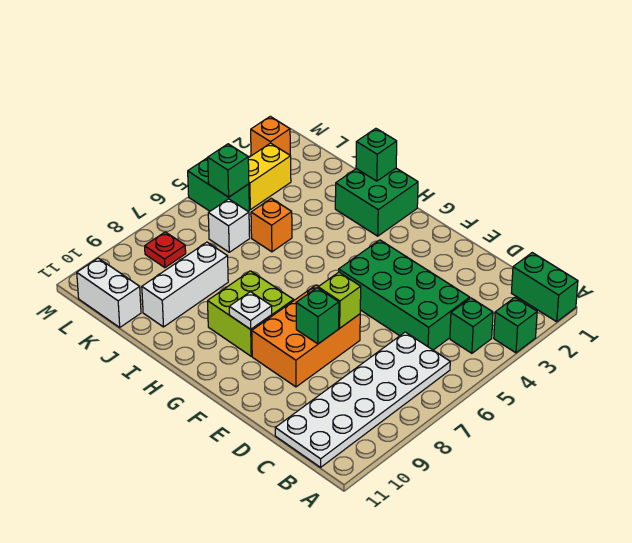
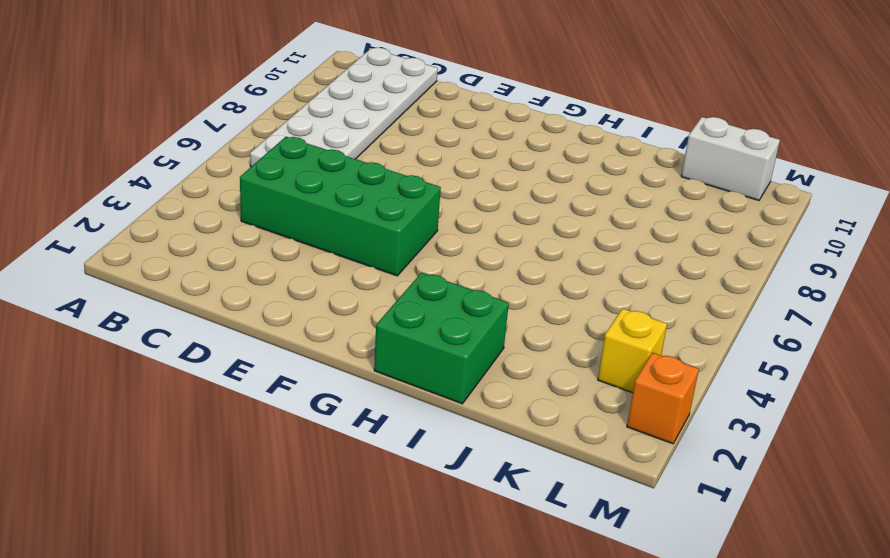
yellow brick L3 level 1 -> yellow brick L3:L4 level 1
none -> green brick A1:B1 level 1
none -> green brick A3 level 1
none -> green brick B4 level 1

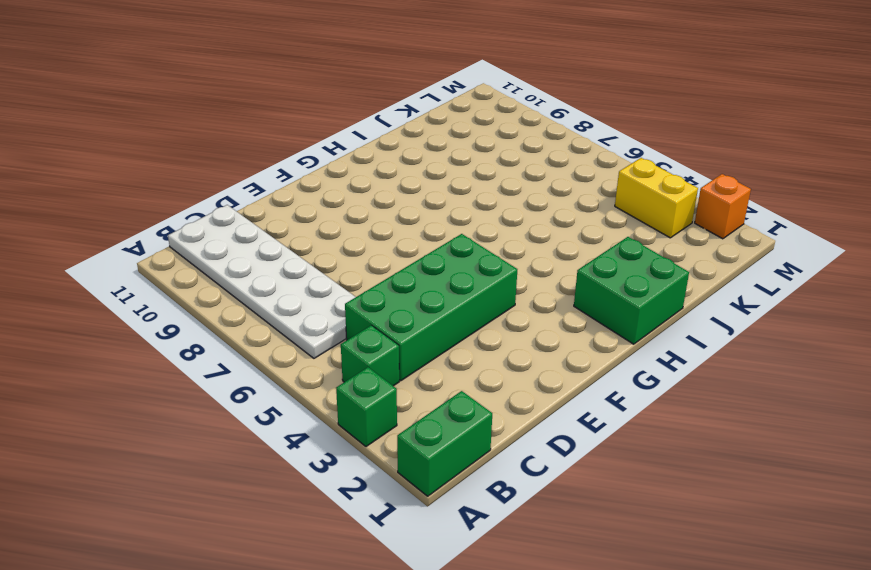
none -> orange brick E7:F9 level 1
none -> lime brick G8:H9 level 1
none -> orange brick J5 level 1

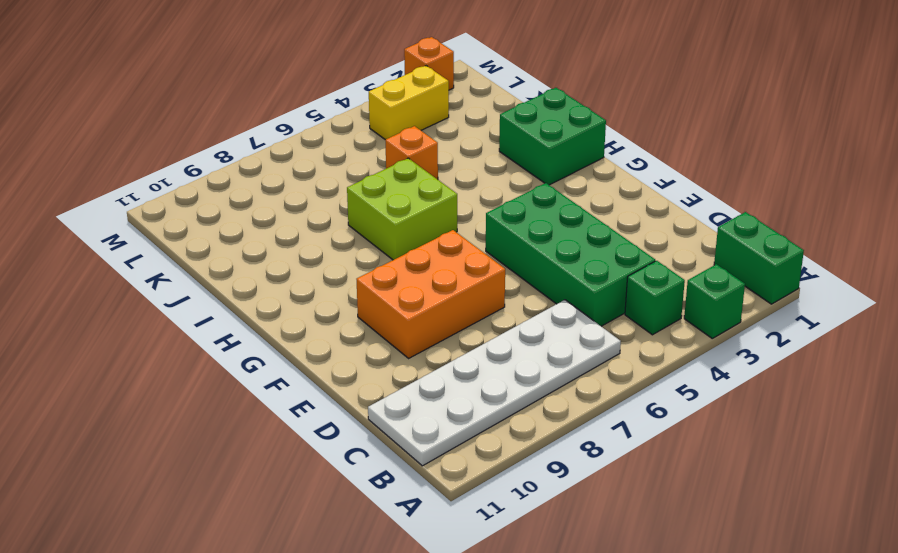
lime brick H6:I7 level 1 -> lime brick G8:H9 level 1
none -> white brick J8:J10 level 1
none -> white brick K6 level 1
none -> white brick K11:L11 level 1

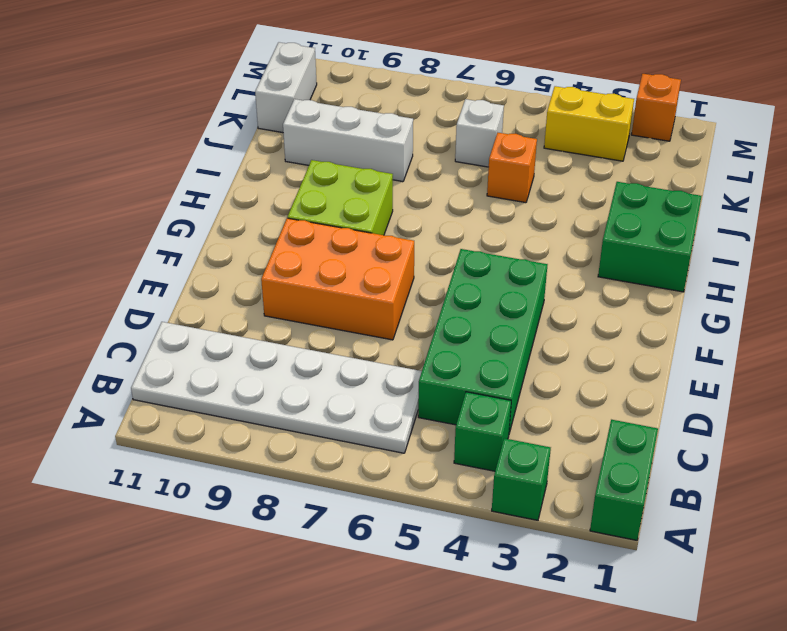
none -> green brick L5:M5 level 1
none -> red plate L8 level 1
none -> lime brick E7 level 2

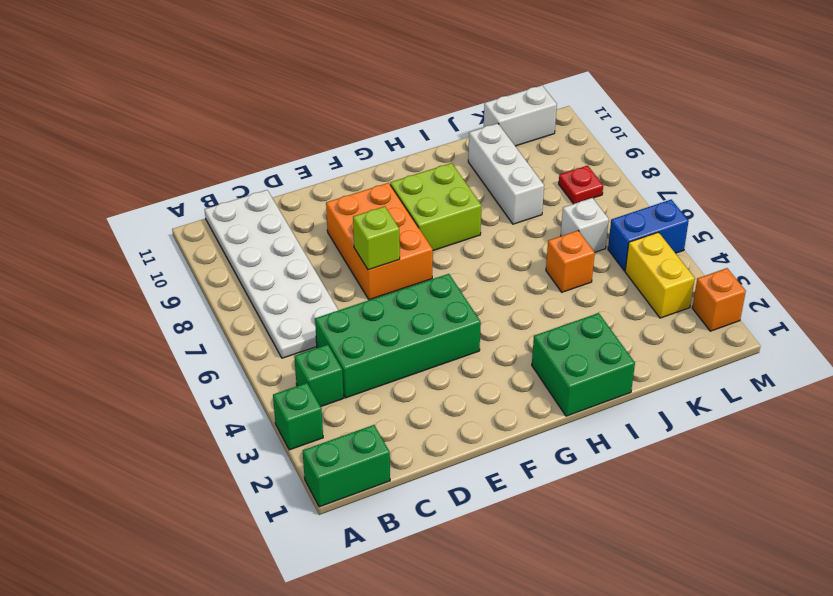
blue brick L5:M5 level 1 -> green brick L5:M5 level 1
none -> green brick E8 level 2
none -> white plate G9 level 2
none -> green brick I1 level 2

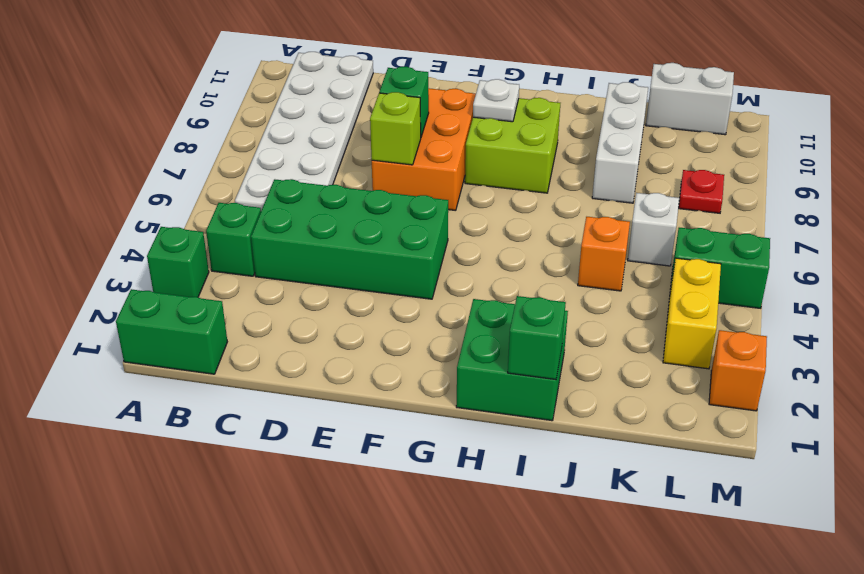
none -> green brick L5 level 2

